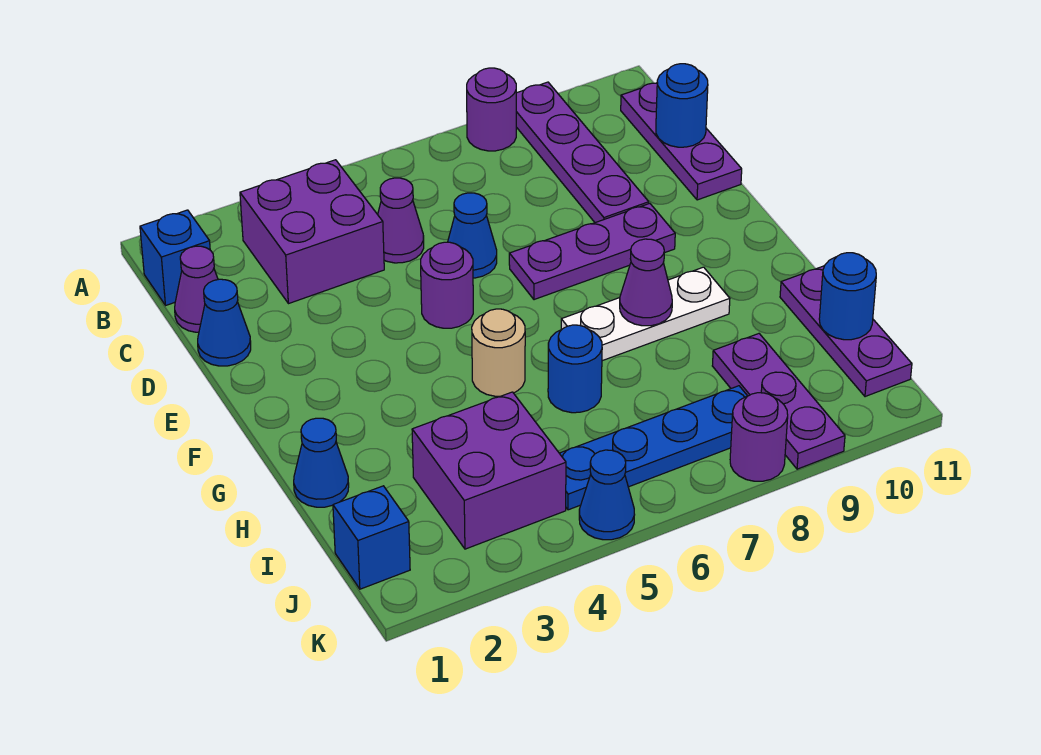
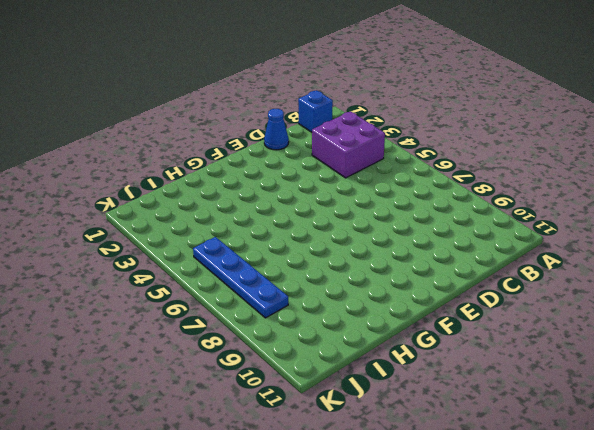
none -> purple round brick A8 level 1
none -> purple plate A9:D9 level 1
none -> purple plate B11:D11 level 1

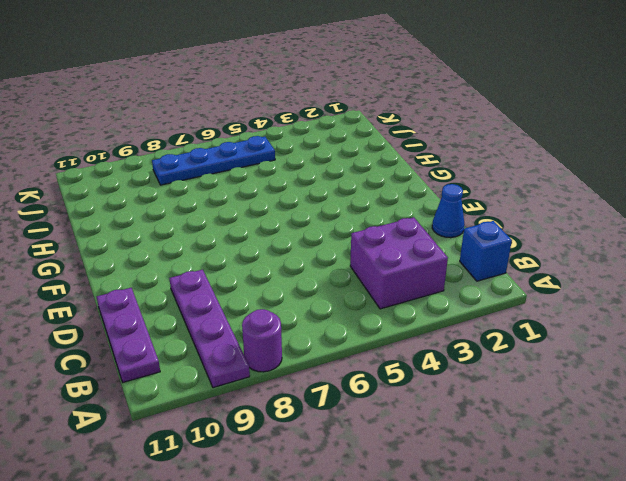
none -> purple cone C1 level 1
none -> purple cone C5 level 1
none -> blue cone D6 level 1

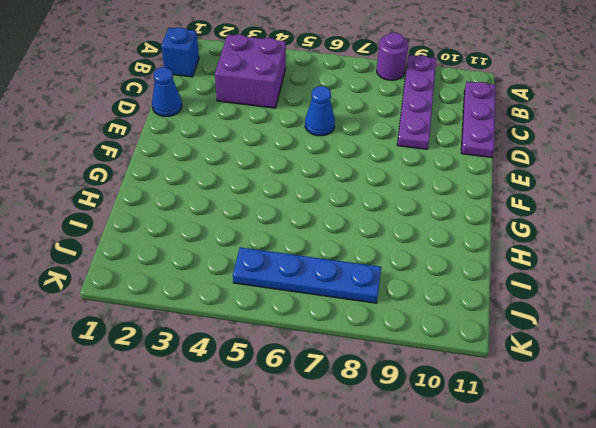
none -> purple cone C1 level 1
none -> purple cone C5 level 1
none -> purple round brick E5 level 1

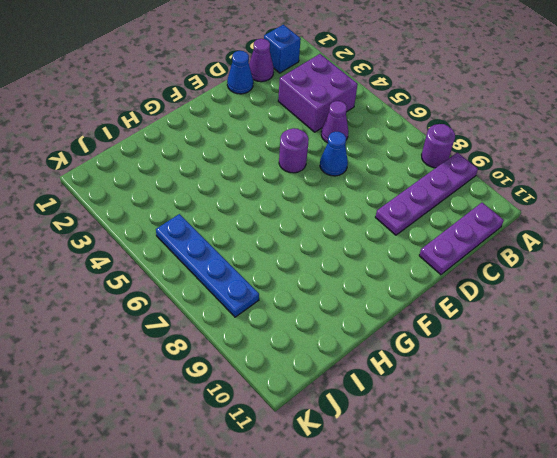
none -> purple plate E7:E9 level 1
none -> tan round brick G5 level 1
none -> white plate G7:G9 level 1

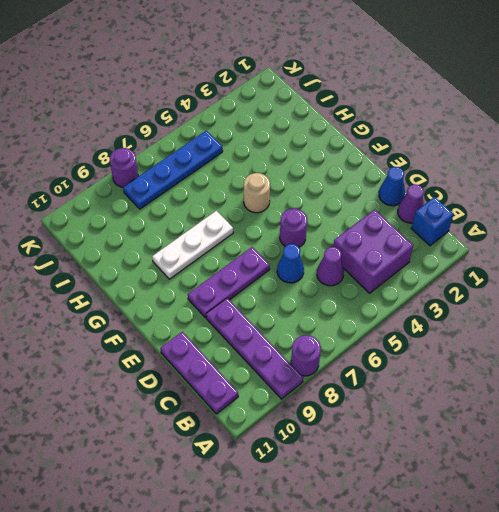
none -> blue cone H1 level 1
none -> blue round brick H6 level 1
none -> purple plate H11:J11 level 1

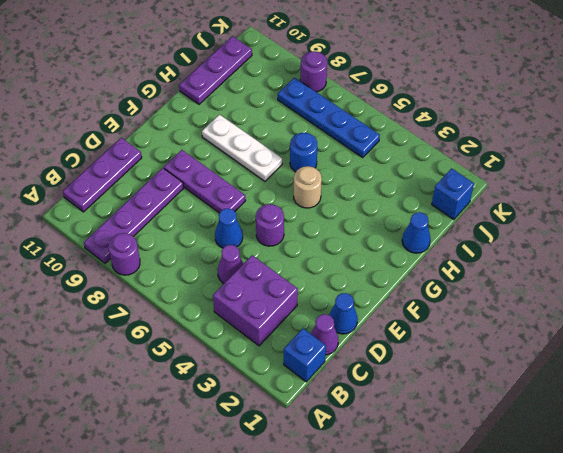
none -> purple brick I3:J4 level 1
none -> purple plate I9:K9 level 1
none -> blue cone K5 level 1

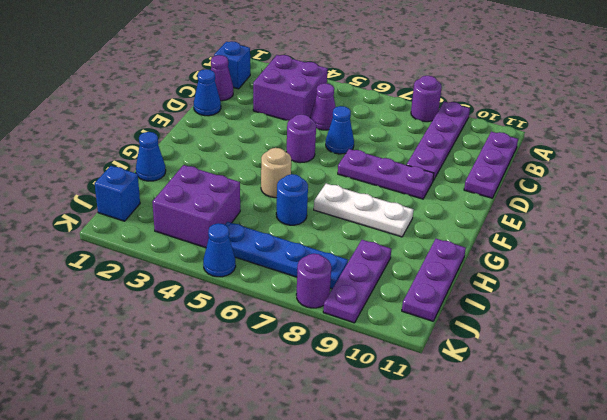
none -> blue round brick C11 level 2
none -> purple cone G8 level 2
none -> blue round brick I11 level 2

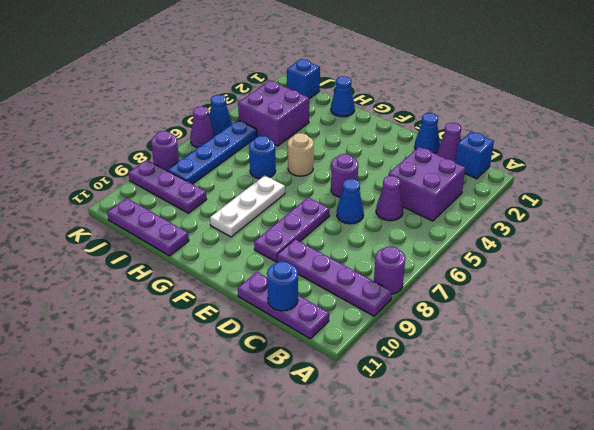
purple cone K6 level 1 -> purple cone G8 level 2
none -> blue round brick I11 level 2

